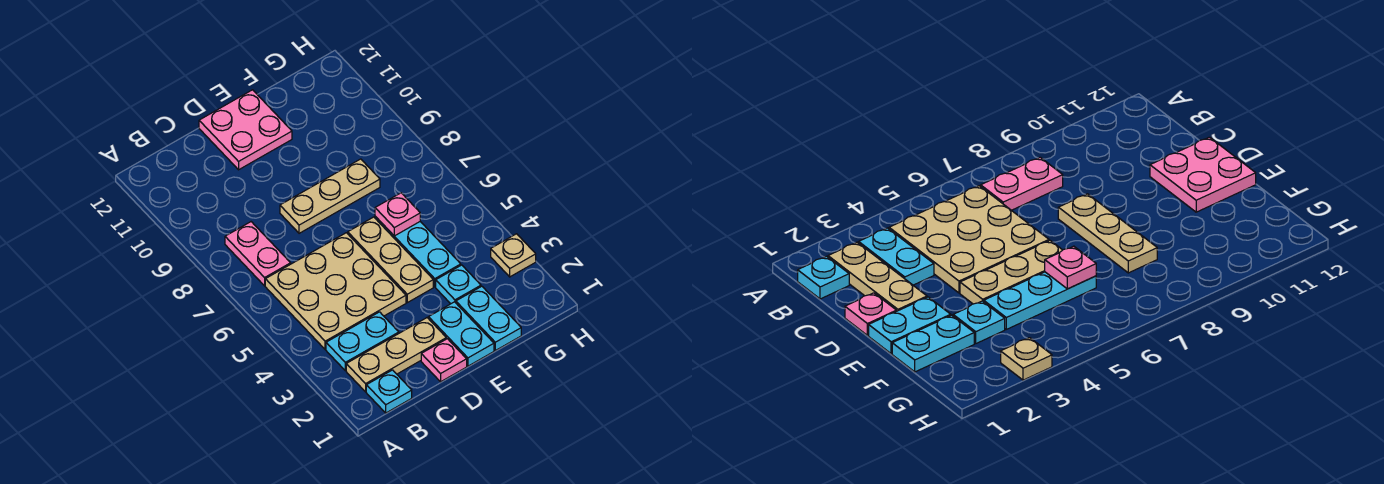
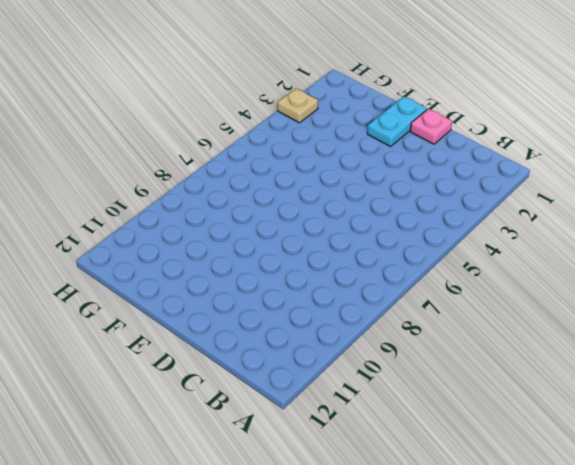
none -> cyan plate B1 level 1
none -> tan plate B2:D2 level 1
none -> cyan plate B3:C3 level 1

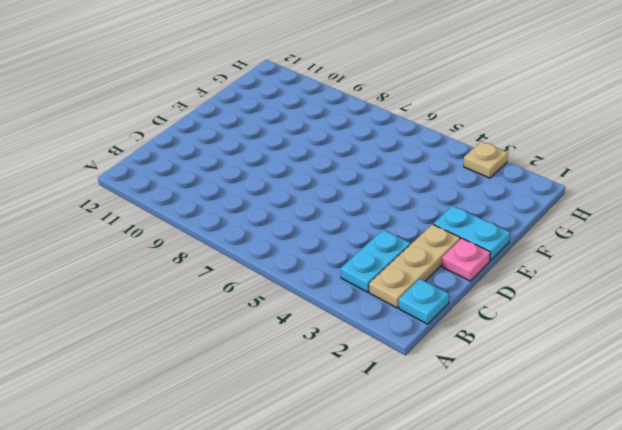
none -> tan plate B4:D6 level 1
none -> pink plate B7:B8 level 1
none -> tan plate D8:F8 level 1

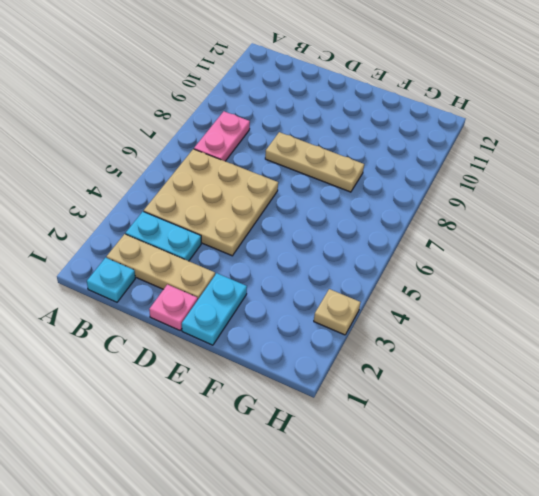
none -> pink plate D11:E12 level 1
none -> tan plate E4:E6 level 1
none -> cyan plate F1:F2 level 1

